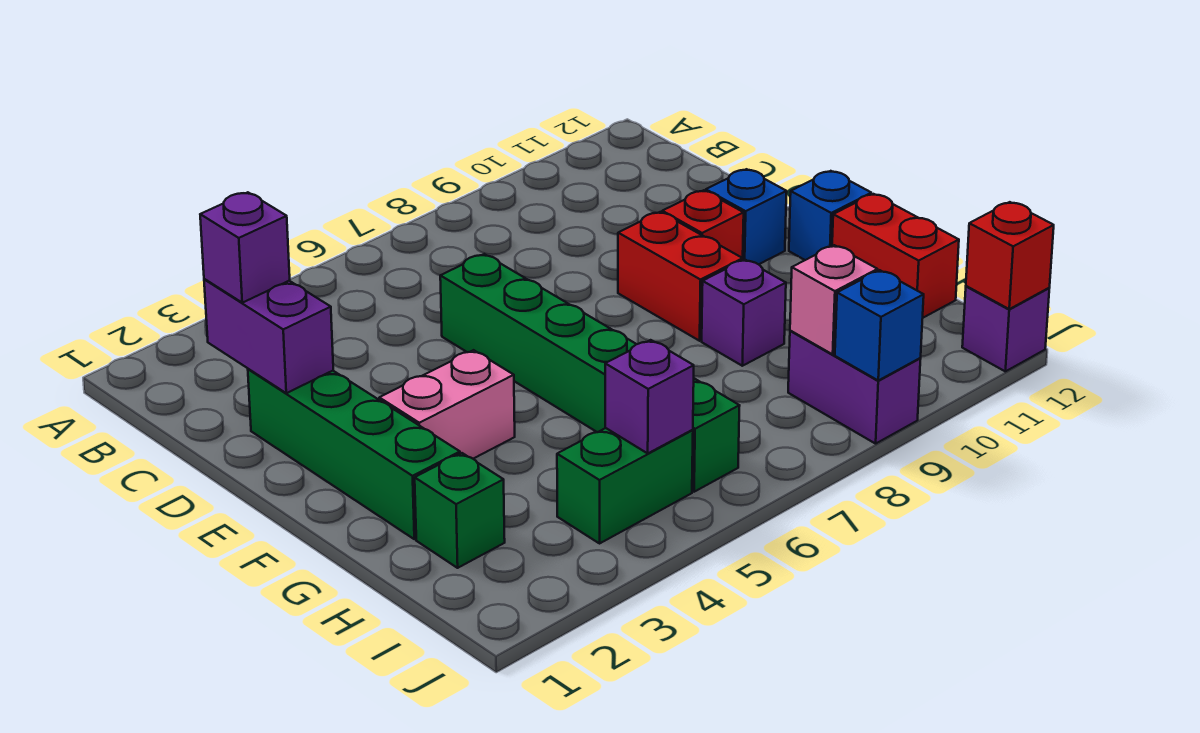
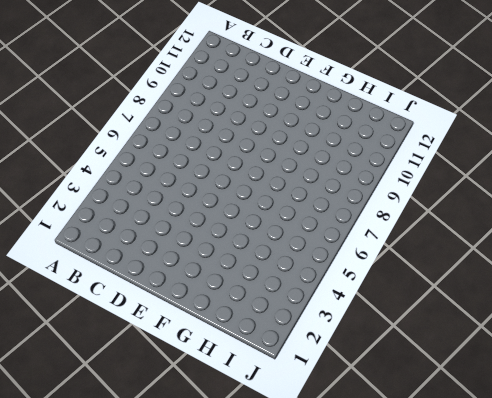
none -> green brick D2:G2 level 1
none -> green brick D6:I6 level 1
none -> red brick E9:F9 level 1

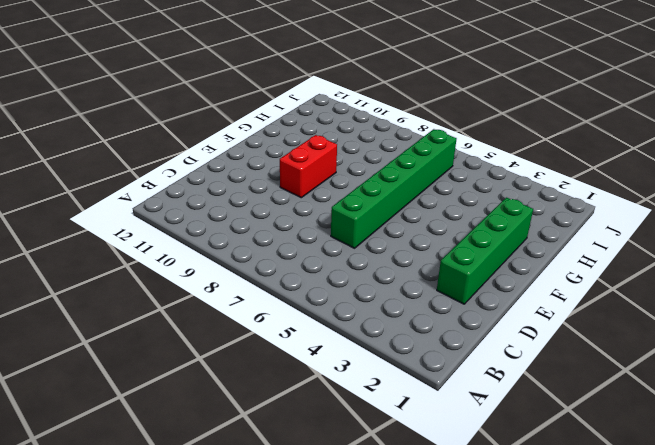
none -> red brick E10 level 1
none -> blue brick E11 level 1
none -> pink brick F3:F4 level 1

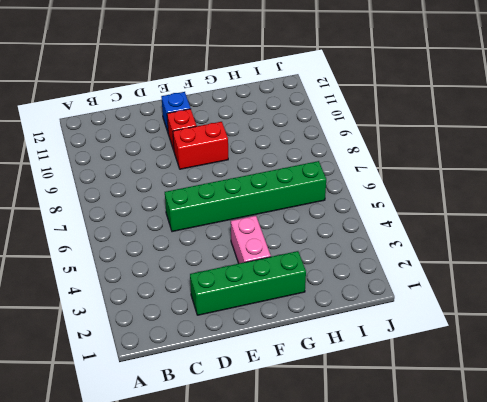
none -> blue brick F12 level 1
none -> purple brick G9 level 1
none -> red brick G12:H12 level 1

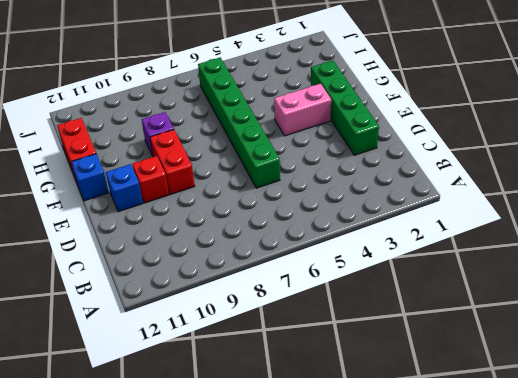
none -> green brick H2 level 1
none -> green brick I4:I5 level 1
none -> purple brick I9:J9 level 1

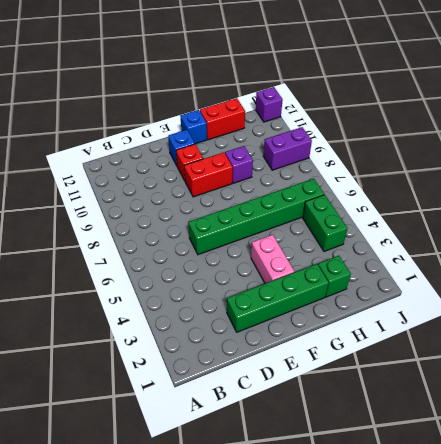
none -> purple brick C2:D2 level 2
none -> purple brick I5 level 2
none -> pink brick I9 level 2

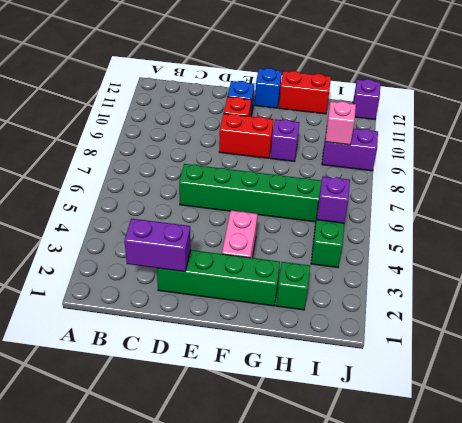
none -> blue brick J9 level 2
none -> red brick J12 level 2
none -> purple brick C2 level 3

